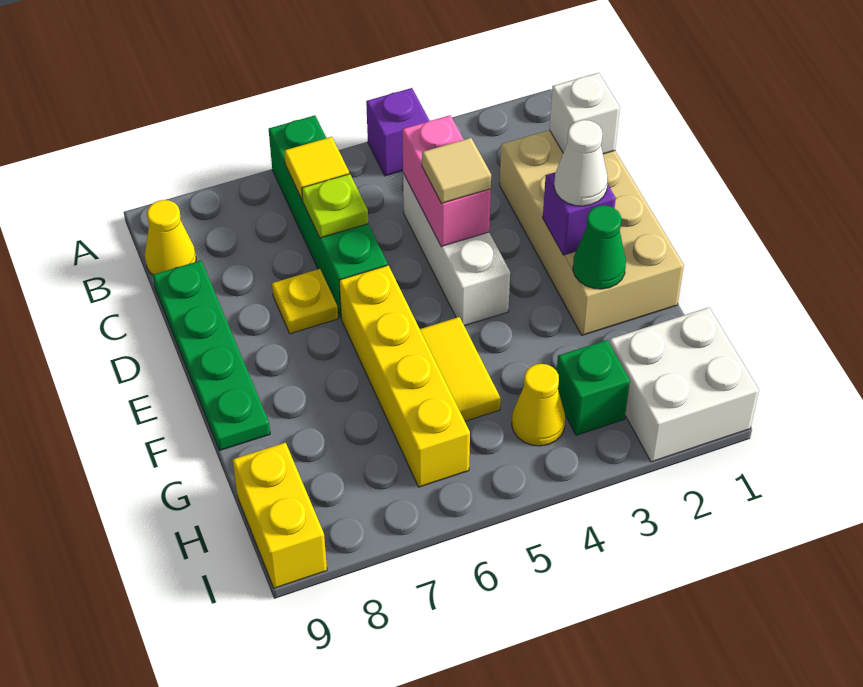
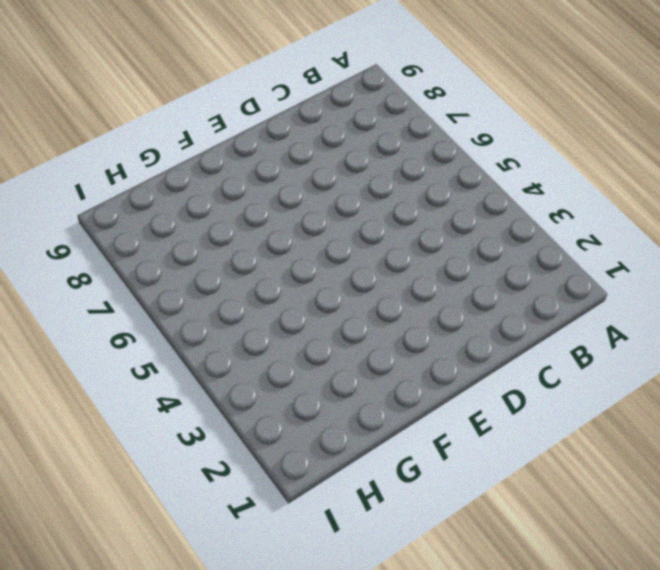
none -> purple brick A4 level 1
none -> green brick A6:D6 level 1
none -> yellow cone B9 level 1

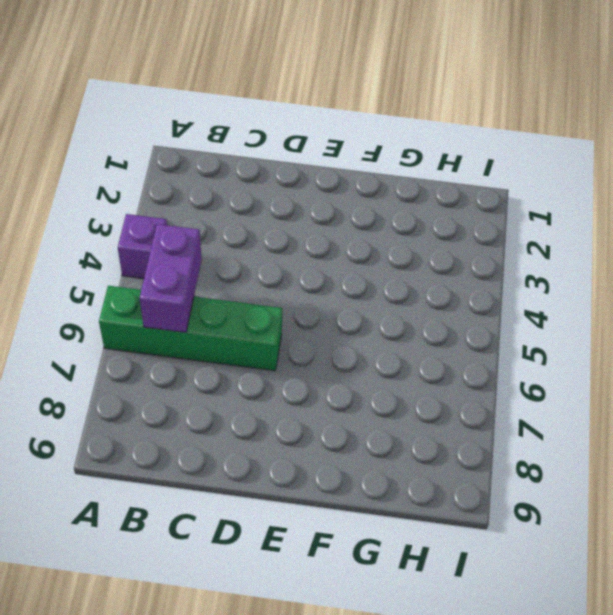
purple brick B5:B6 level 2 -> yellow tile B6 level 2
none -> yellow cone B9 level 1
none -> tan brick C1:F2 level 1
none -> white brick C4:E4 level 1

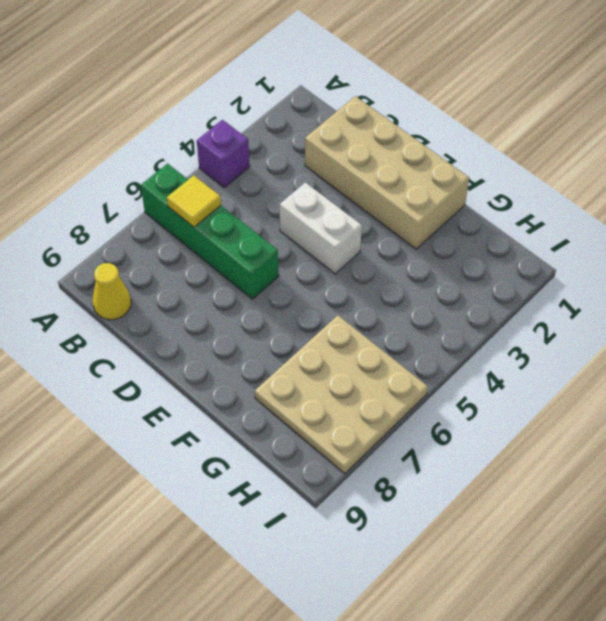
white brick D4:E4 level 1 -> white brick C4:E4 level 1
tan plate G6:I8 level 1 -> yellow brick E6:H6 level 1
none -> green plate C9:F9 level 1
none -> yellow plate D7 level 1
none -> yellow tile F5:G5 level 1

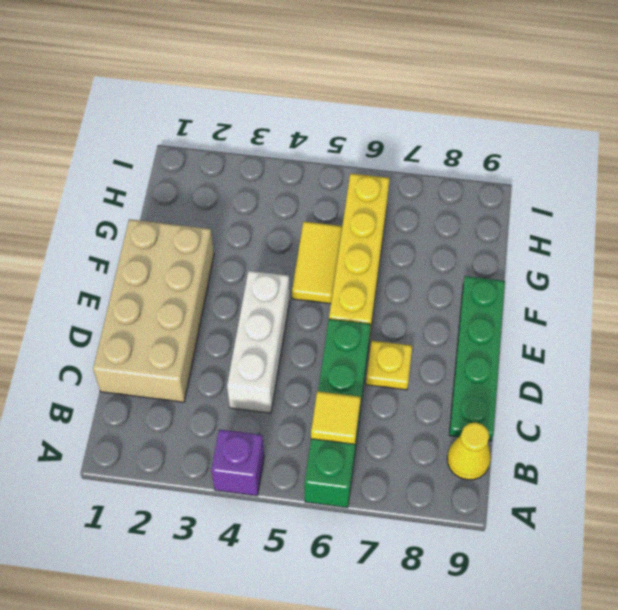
none -> white brick H1:I2 level 1
none -> green brick H3 level 1
none -> yellow cone H4 level 1

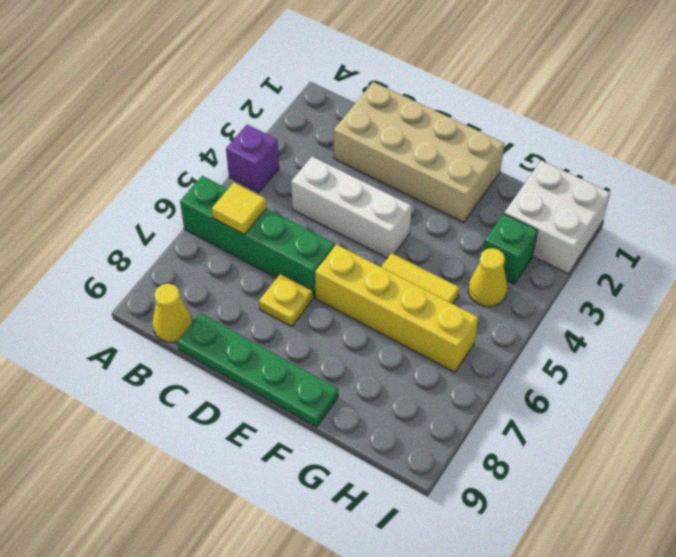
none -> yellow brick H9:I9 level 1
none -> white brick C1 level 2
none -> pink brick C4:D4 level 2

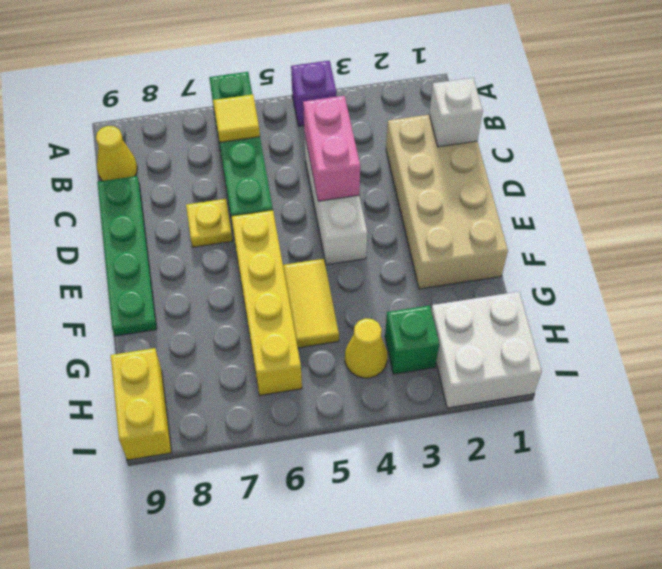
none -> lime plate C6 level 2
none -> purple brick E2 level 2
none -> green cone F2 level 2

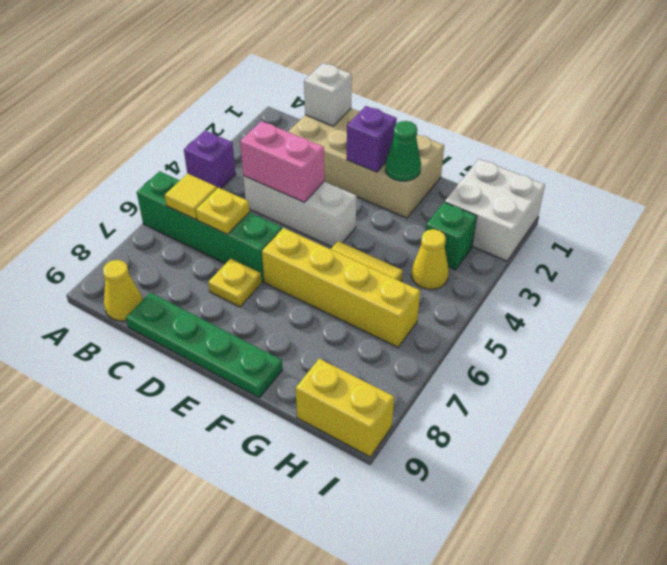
yellow plate C6 level 2 -> lime plate C6 level 2
none -> tan tile D4 level 3
none -> white cone E2 level 3

